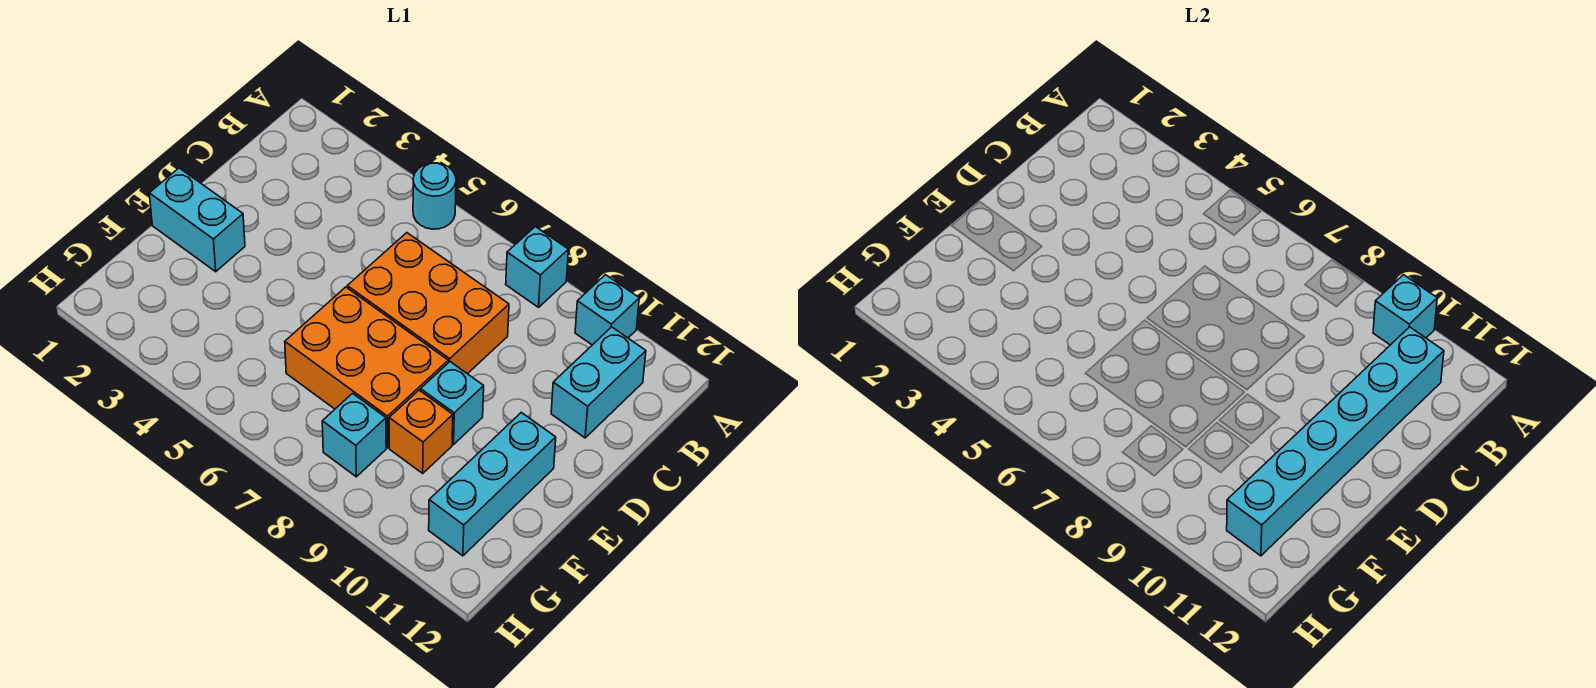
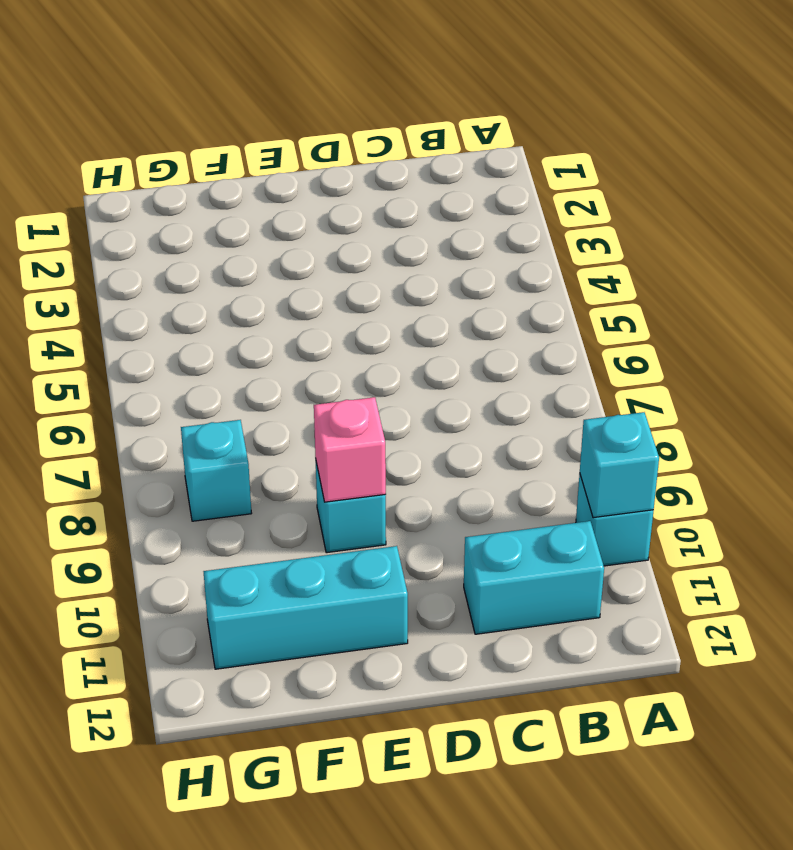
pink brick E9 level 2 -> none
none -> cyan round brick A5 level 1
none -> cyan brick A8 level 1
none -> orange brick C6:D8 level 1

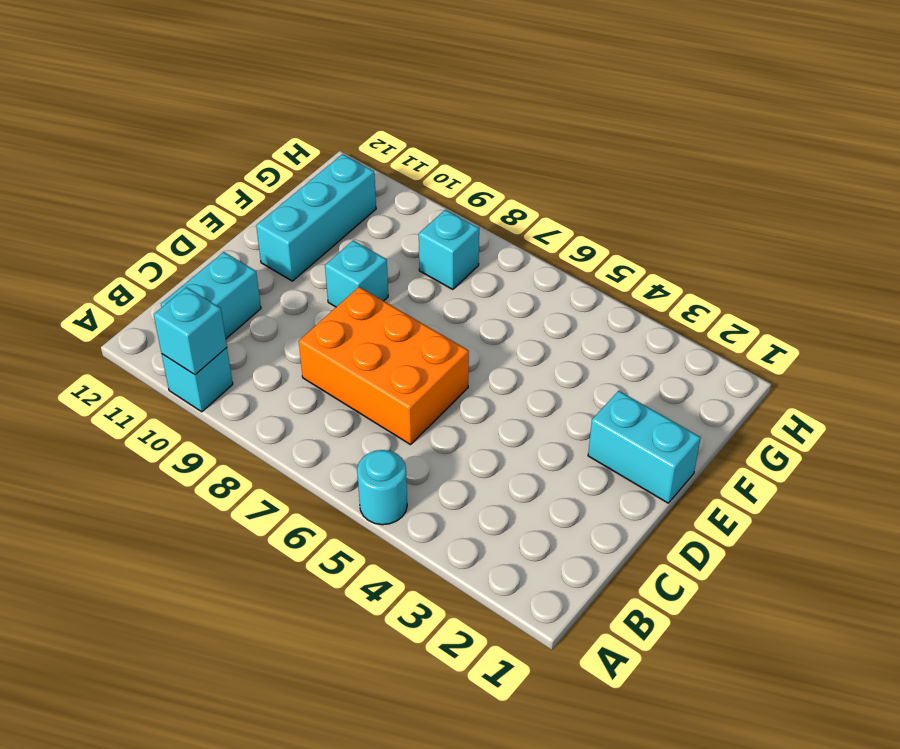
none -> cyan brick A8 level 1
none -> orange brick E6:F8 level 1
none -> orange brick F9 level 1

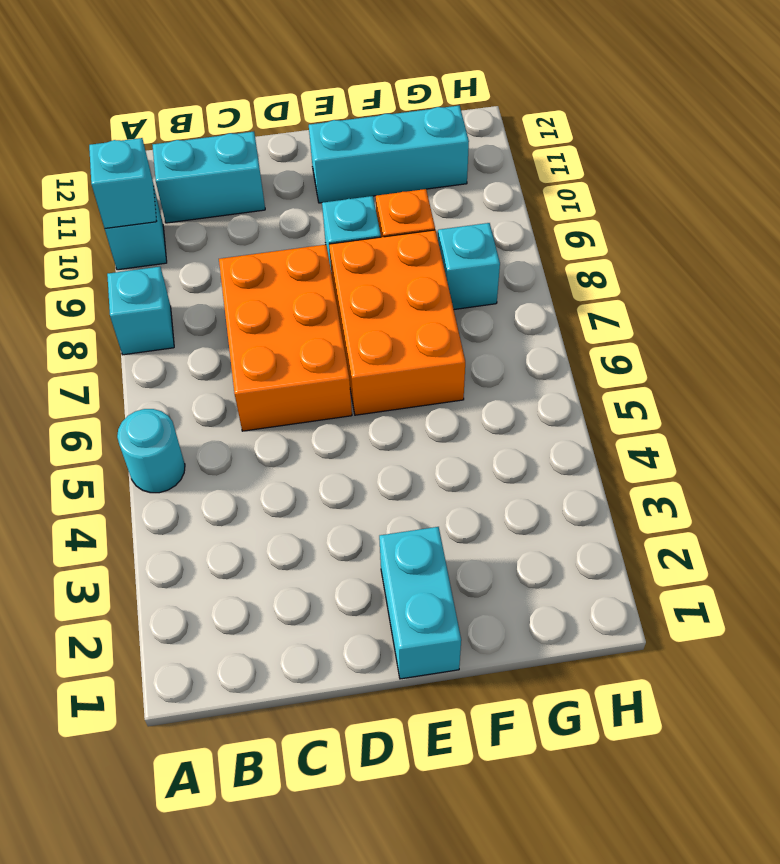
none -> cyan brick B11:G11 level 2

